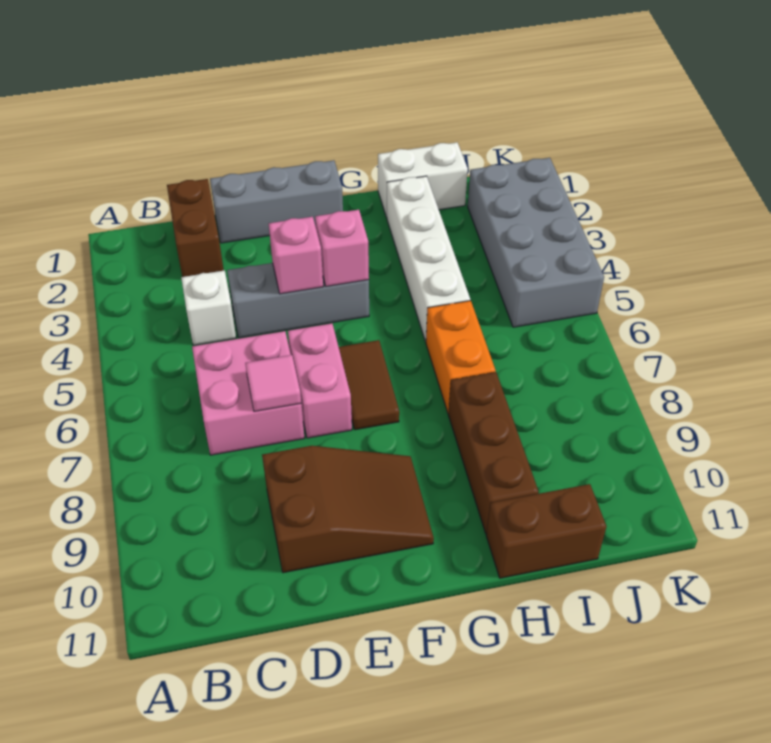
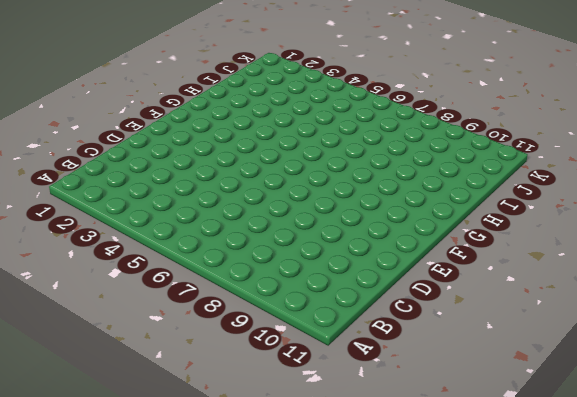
none -> brown brick C1:C2 level 1
none -> white brick C4 level 1
none -> pink brick C6:D7 level 1

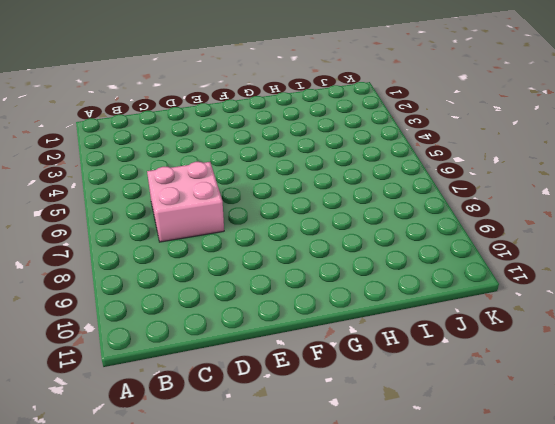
none -> brown brick C1:C2 level 1
none -> white brick C4 level 1
none -> grey brick D1:F1 level 1

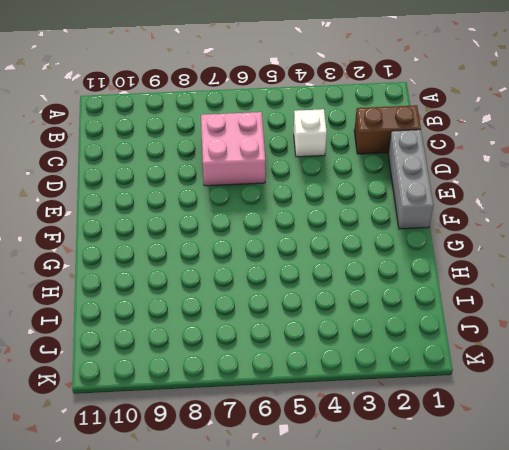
none -> grey brick D4:F4 level 1
none -> brown slope D9:F10 level 1 top D
none -> pink brick E6:E7 level 1

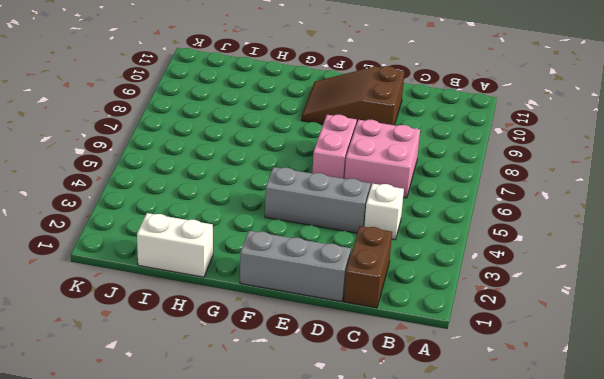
none -> brown tile F6:F7 level 1
none -> white brick H2:H5 level 1
none -> orange brick H6:H7 level 1

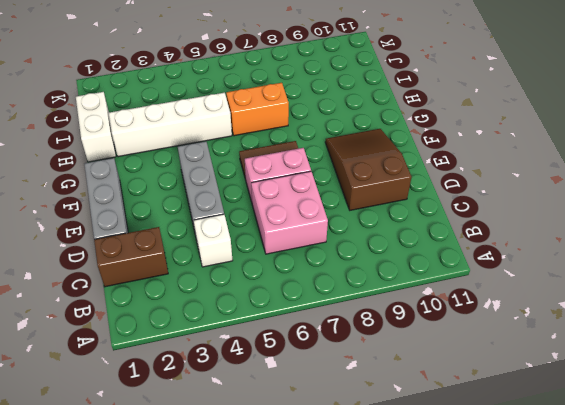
none -> brown brick H8:H10 level 1
none -> brown brick H11:I11 level 1
none -> grey brick J2:K5 level 1

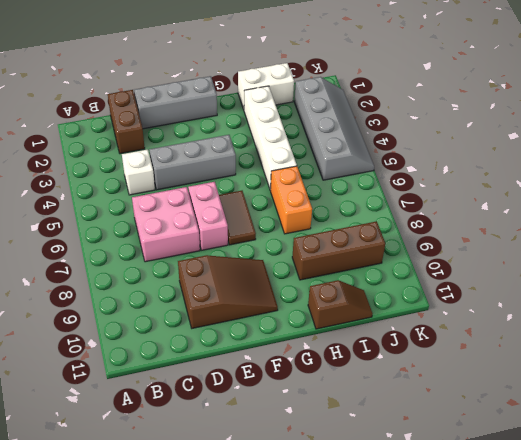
brown brick H9:J9 level 1 -> brown brick H8:H10 level 1
brown slope H11:I11 level 1 top H -> brown brick H11:I11 level 1
grey slope J2:K5 level 1 top J -> grey brick J2:K5 level 1
none -> pink tile D7 level 2
none -> pink brick E4 level 2
none -> pink brick F4 level 2

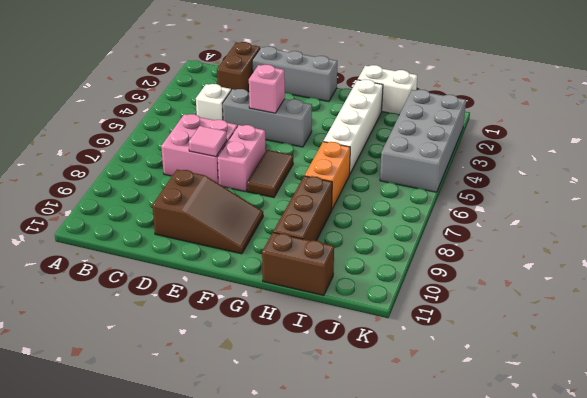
none -> pink brick F4 level 2

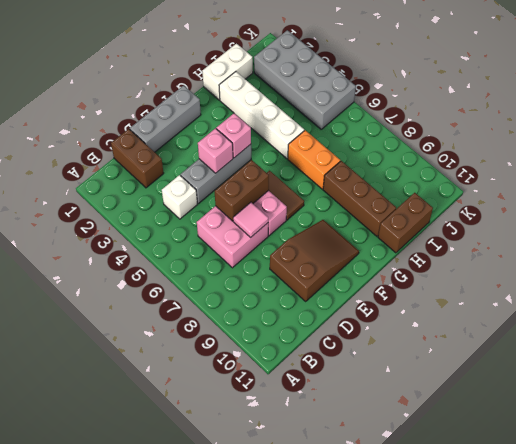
brown brick D6:E6 level 2 -> none

